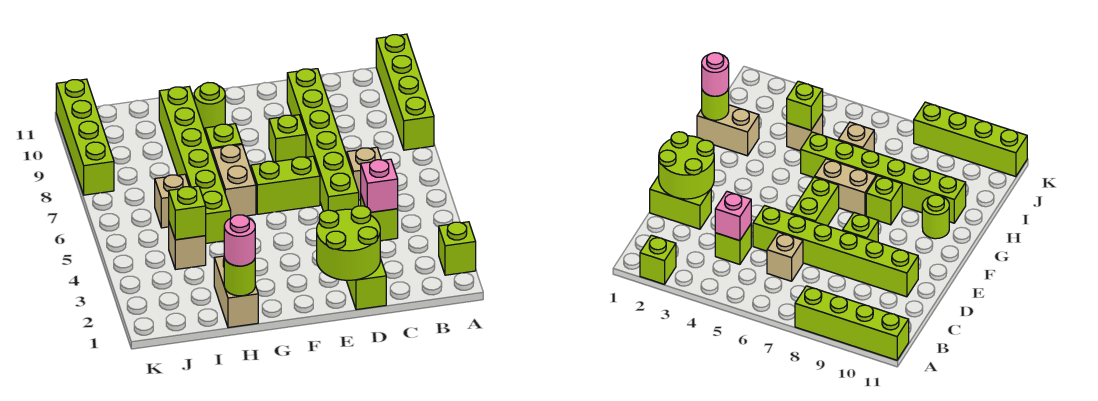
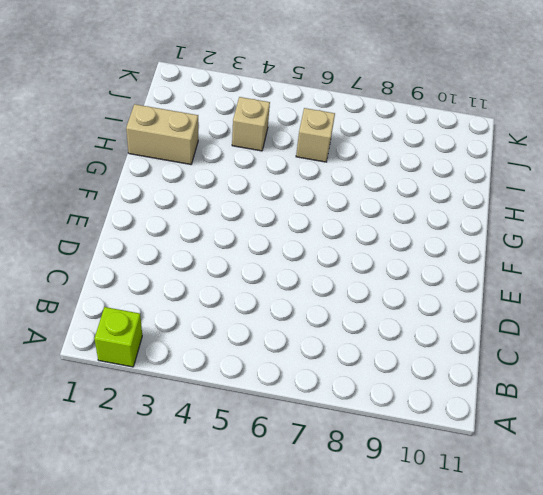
none -> lime brick A8:A11 level 1
none -> lime brick C4 level 1
none -> tan brick C6 level 1

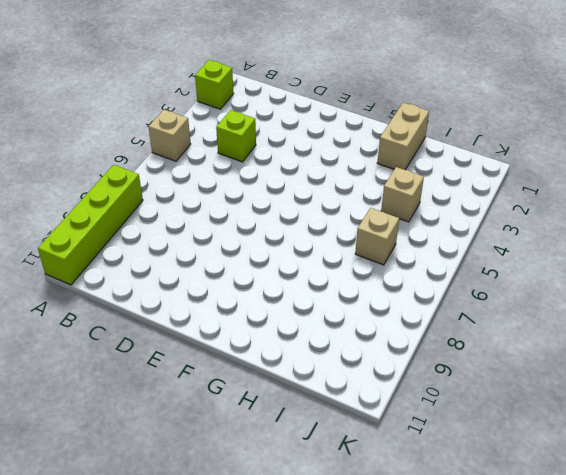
tan brick A5 level 1 -> tan brick C6 level 1
none -> lime brick D1:D2 level 1
none -> lime brick D5:D10 level 1
none -> lime brick E6:F6 level 1

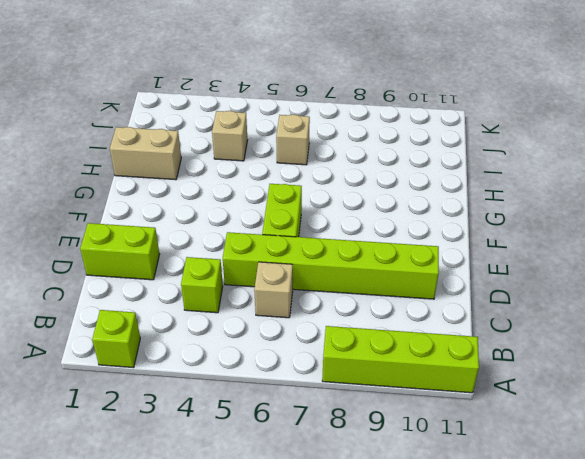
none -> lime brick E8 level 1
none -> tan brick G6:G7 level 1
none -> lime brick G8 level 1

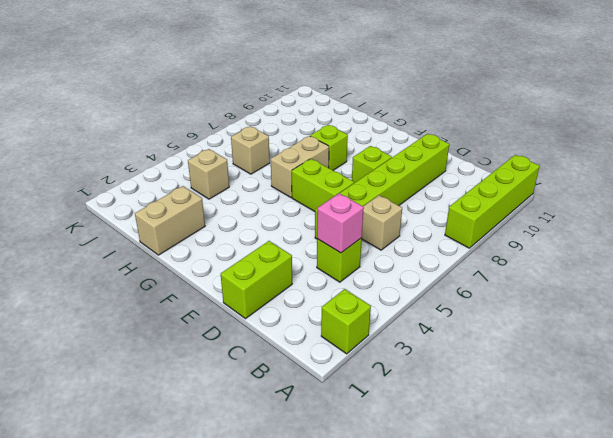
none -> lime round brick G10 level 1
none -> lime brick H5:H10 level 1
none -> lime brick K8:K11 level 1

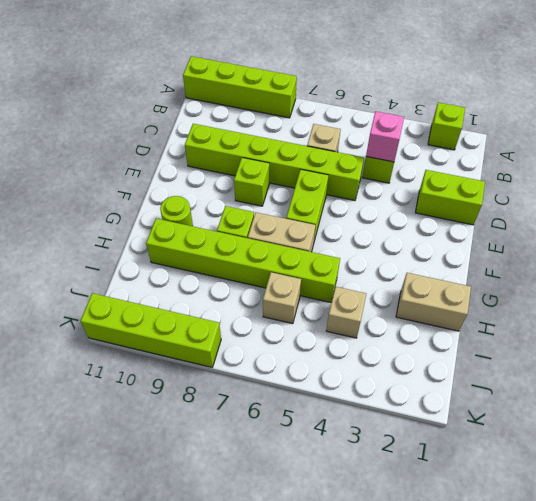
none -> lime round brick D1:E2 level 2
none -> lime round brick H1 level 2
none -> lime brick I4 level 2

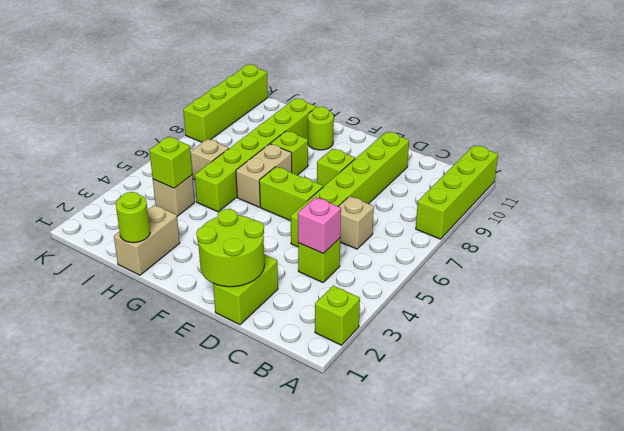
none -> pink round brick H1 level 3

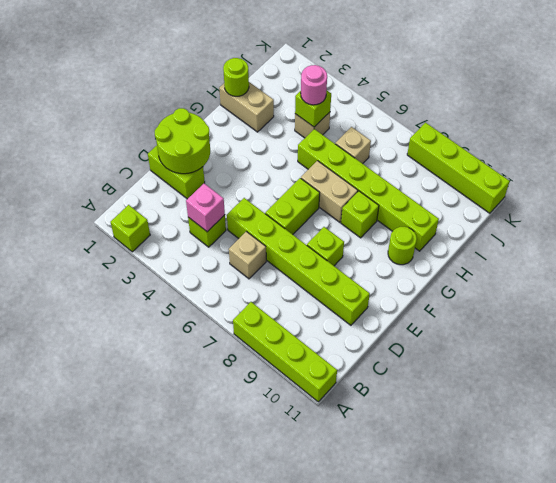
pink round brick I4 level 3 -> pink round brick H1 level 3

